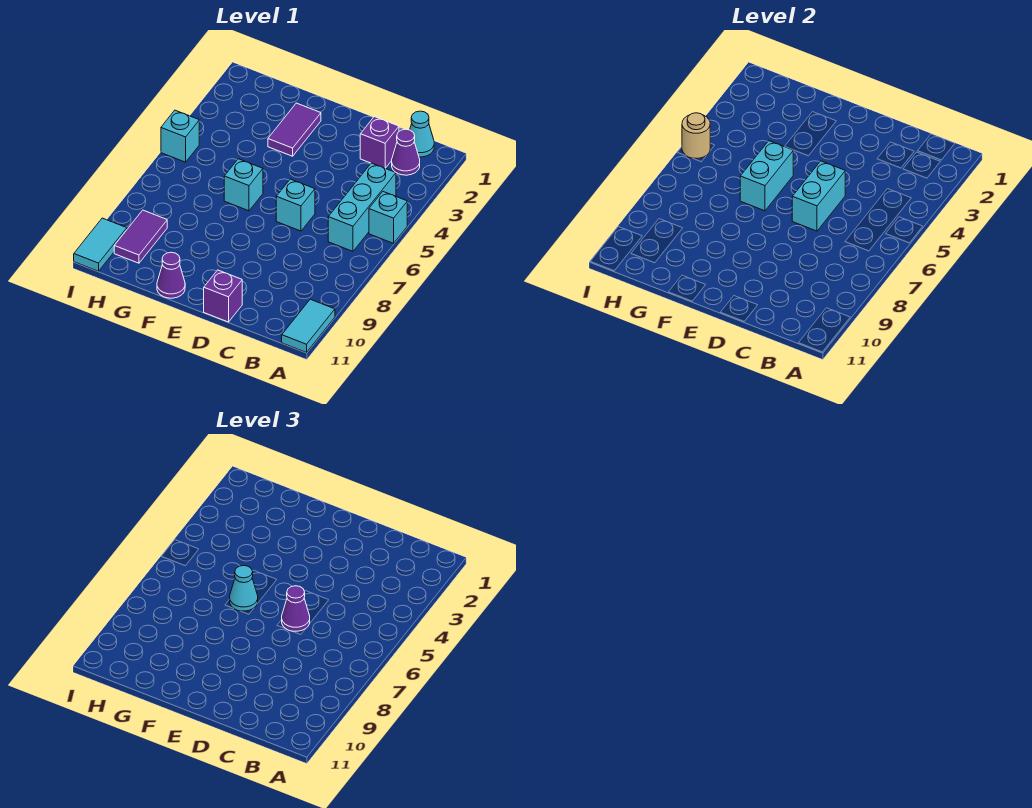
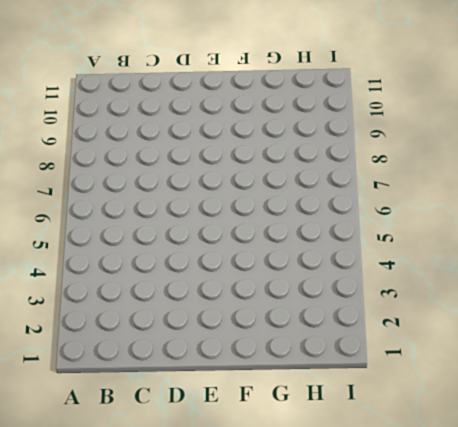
none -> cyan brick A5 level 1
none -> cyan tile A10:A11 level 1
none -> cyan cone B1 level 1

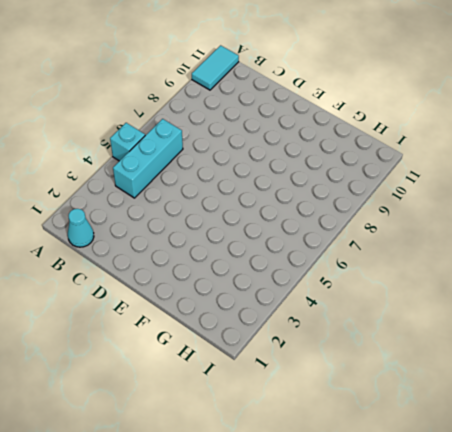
none -> purple cone B2 level 1
none -> purple brick C2 level 1
none -> cyan brick D6 level 1

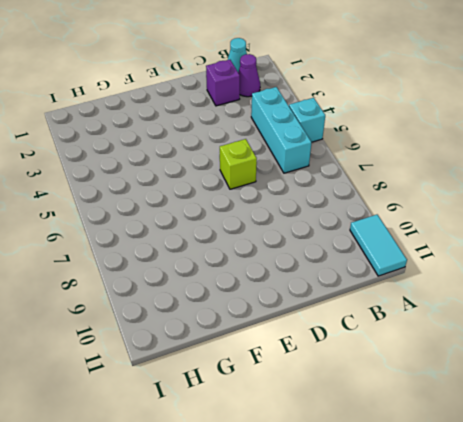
lime brick D6 level 1 -> cyan brick D6 level 1
none -> purple brick D11 level 1
none -> purple tile F2:F3 level 1
none -> cyan brick F6 level 1

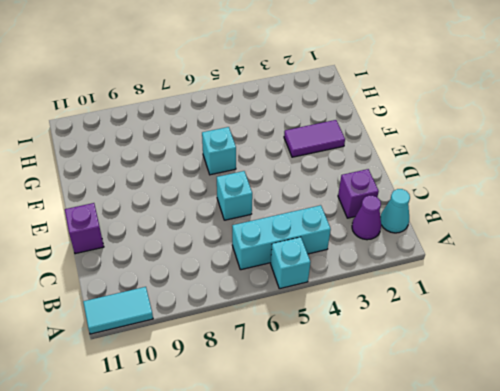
none -> purple cone F11 level 1
none -> purple tile H9:H10 level 1
none -> cyan brick I5 level 1

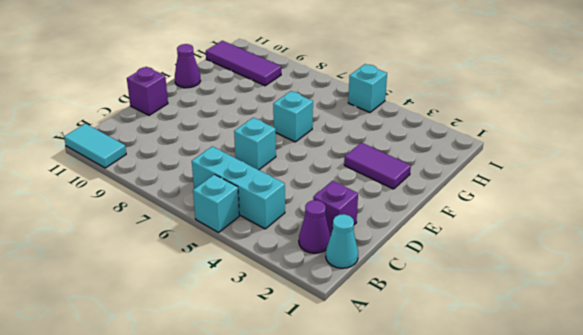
purple tile H9:H11 level 1 -> purple tile H9:H10 level 1
none -> cyan tile I10:I11 level 1
none -> cyan brick D5:D6 level 2
none -> cyan brick F5:F6 level 2

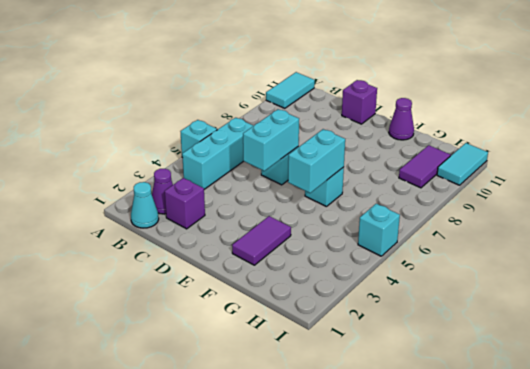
none -> tan round brick I5 level 2
none -> purple cone D6 level 3
none -> cyan cone F6 level 3

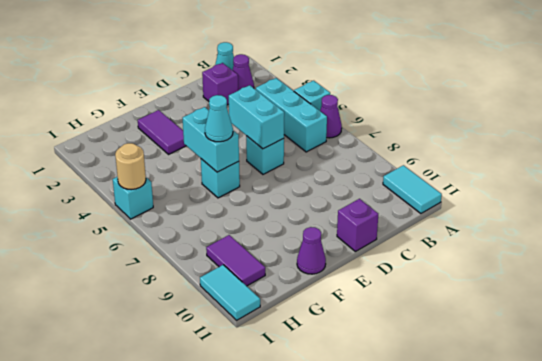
purple cone A6 level 1 -> purple cone D6 level 3

